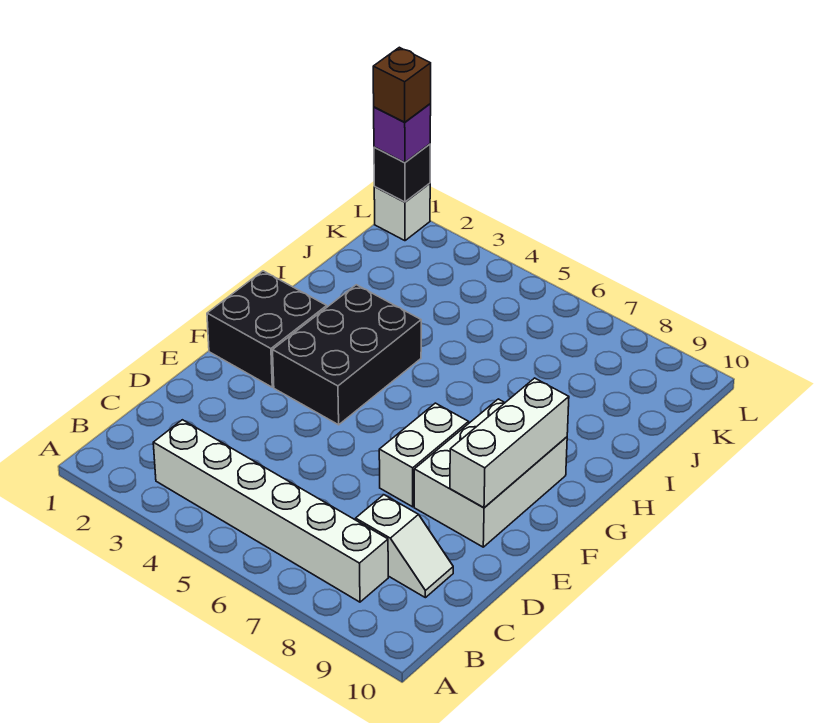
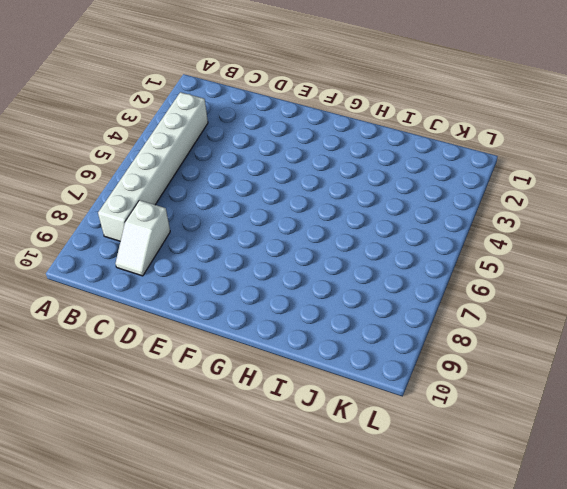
none -> white brick E7:F7 level 1
none -> white brick E8:G9 level 1

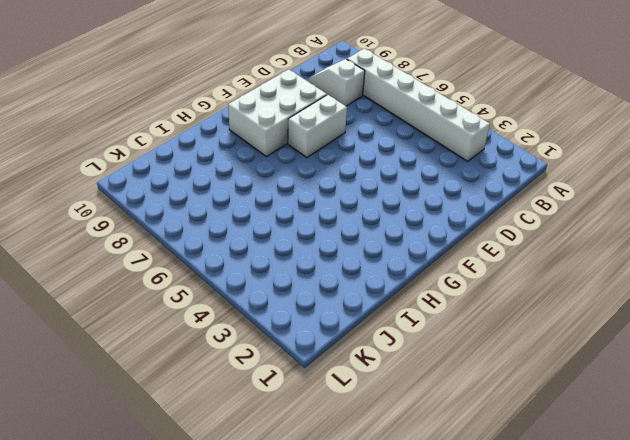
none -> black brick F1:G2 level 1
none -> black brick F3:H4 level 1

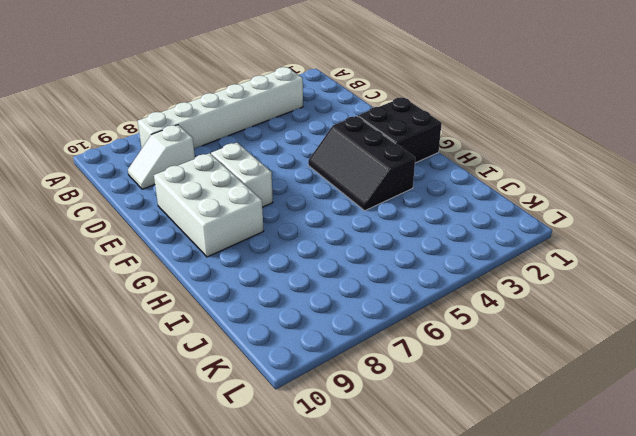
black slope F3:H4 level 1 top 3 -> black brick F3:H4 level 1
none -> white brick L1 level 1
none -> white brick E9:G9 level 2

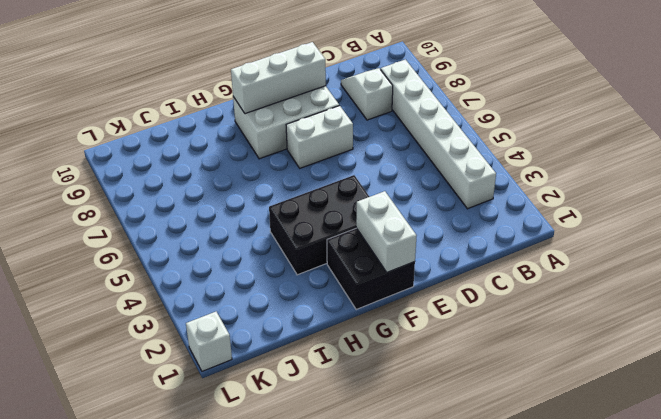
white brick F1:F2 level 2 -> none
none -> black brick L1 level 2
none -> purple brick L1 level 3

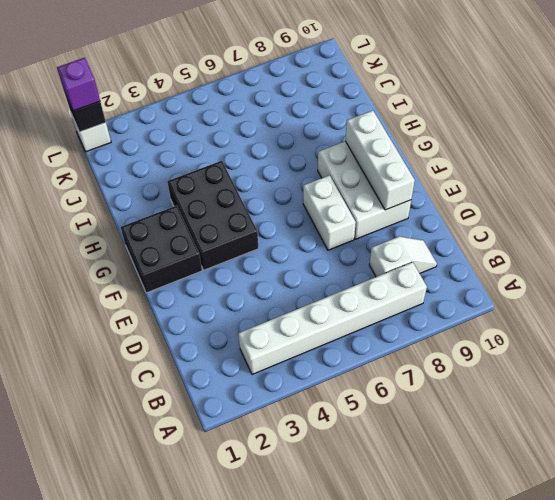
none -> brown brick L1 level 4

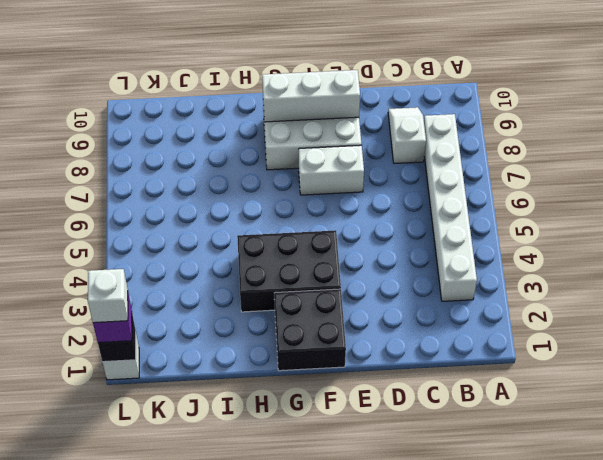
white brick L1 level 4 -> brown brick L1 level 4

